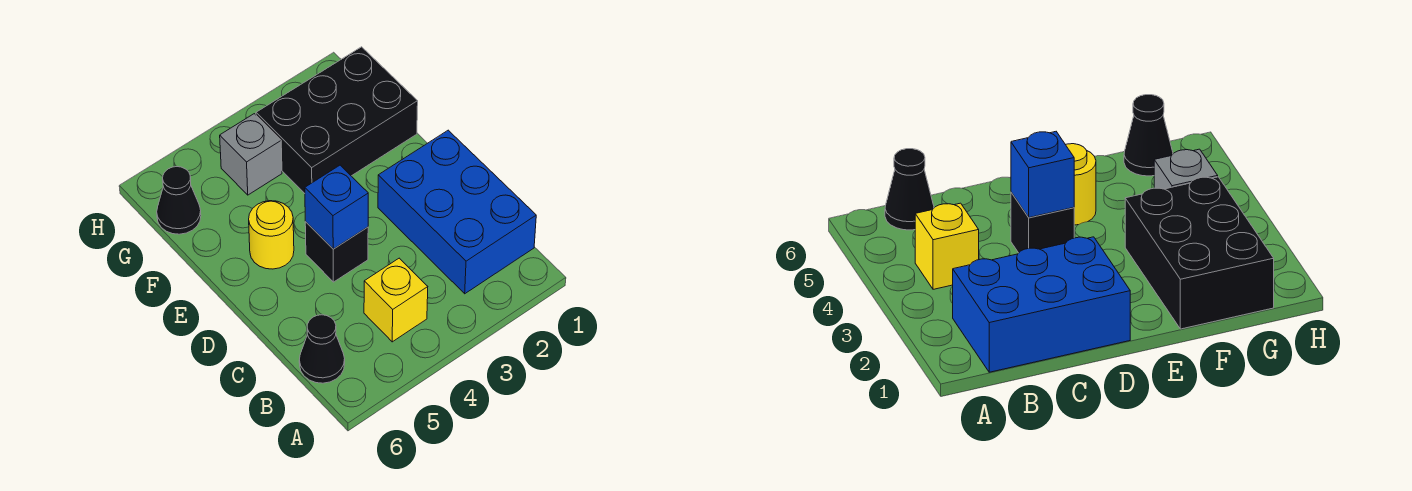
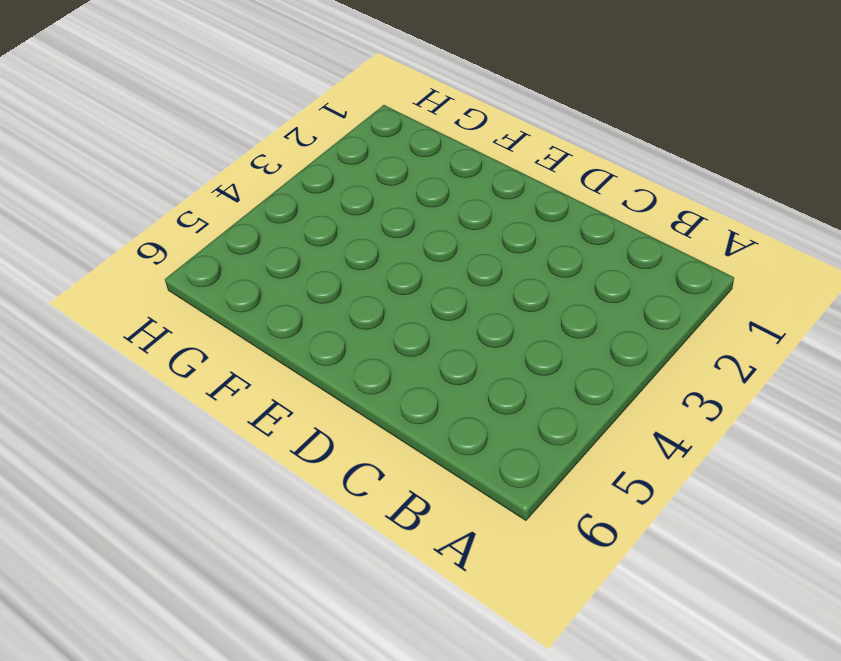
none -> blue brick B1:D2 level 1
none -> yellow brick B4 level 1

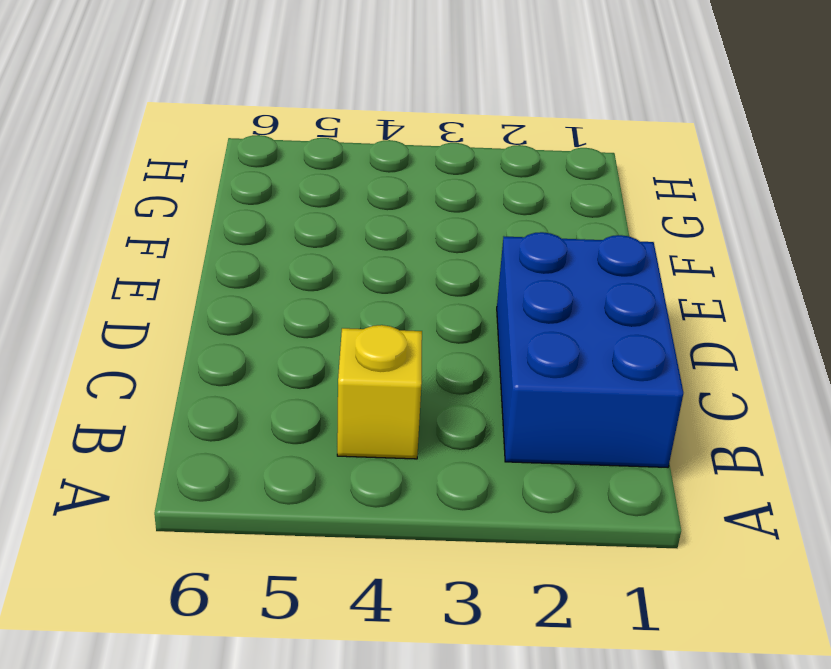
none -> black cone B6 level 1
none -> black brick D4 level 1

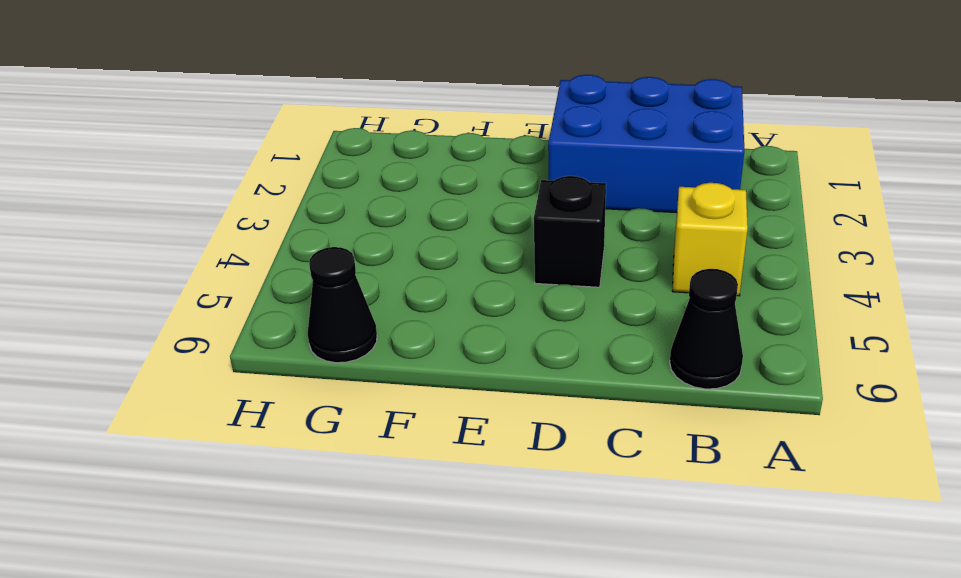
none -> yellow round brick E5 level 1
none -> black brick F1:G3 level 1

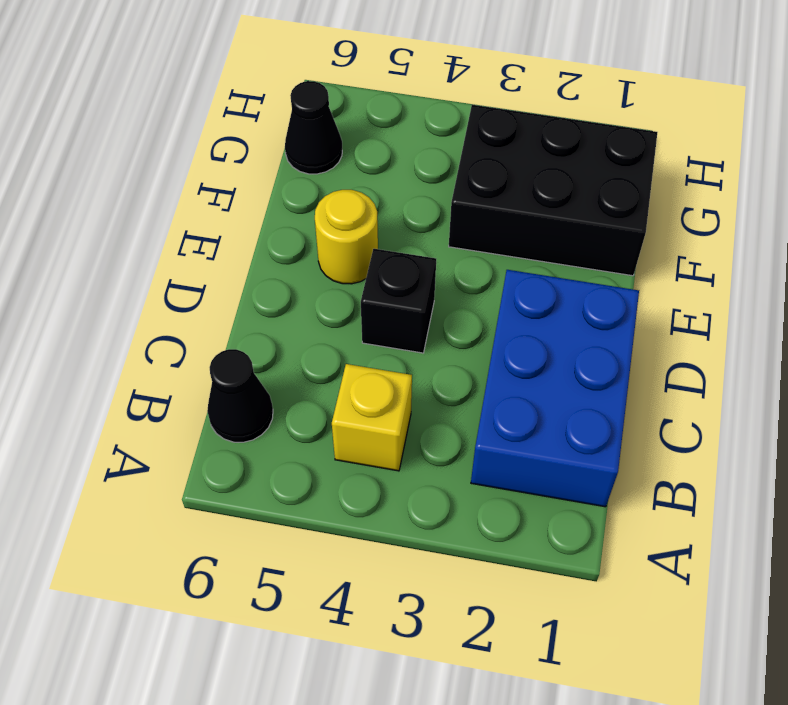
none -> grey brick G4 level 1
none -> blue brick D4 level 2

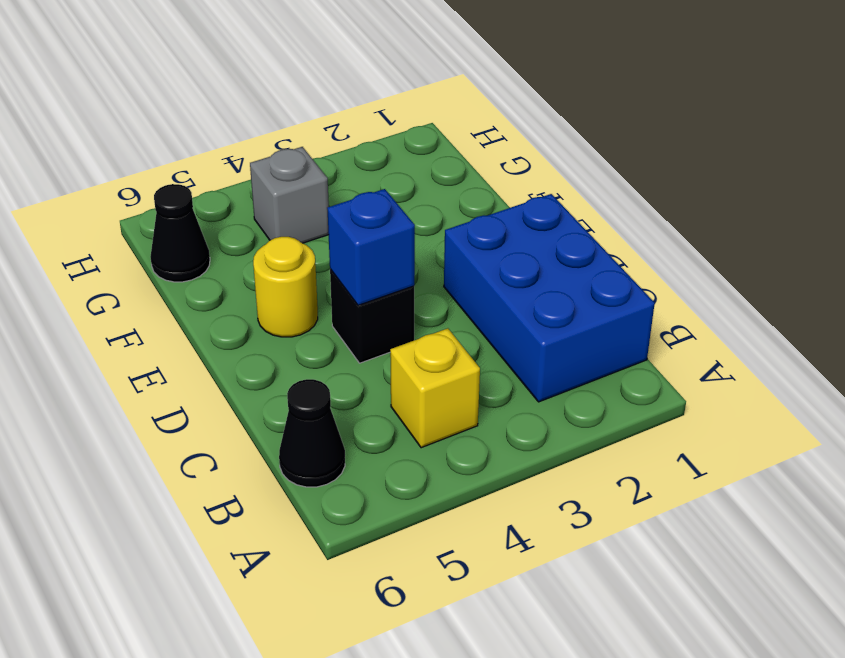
none -> black brick F1:G3 level 1

